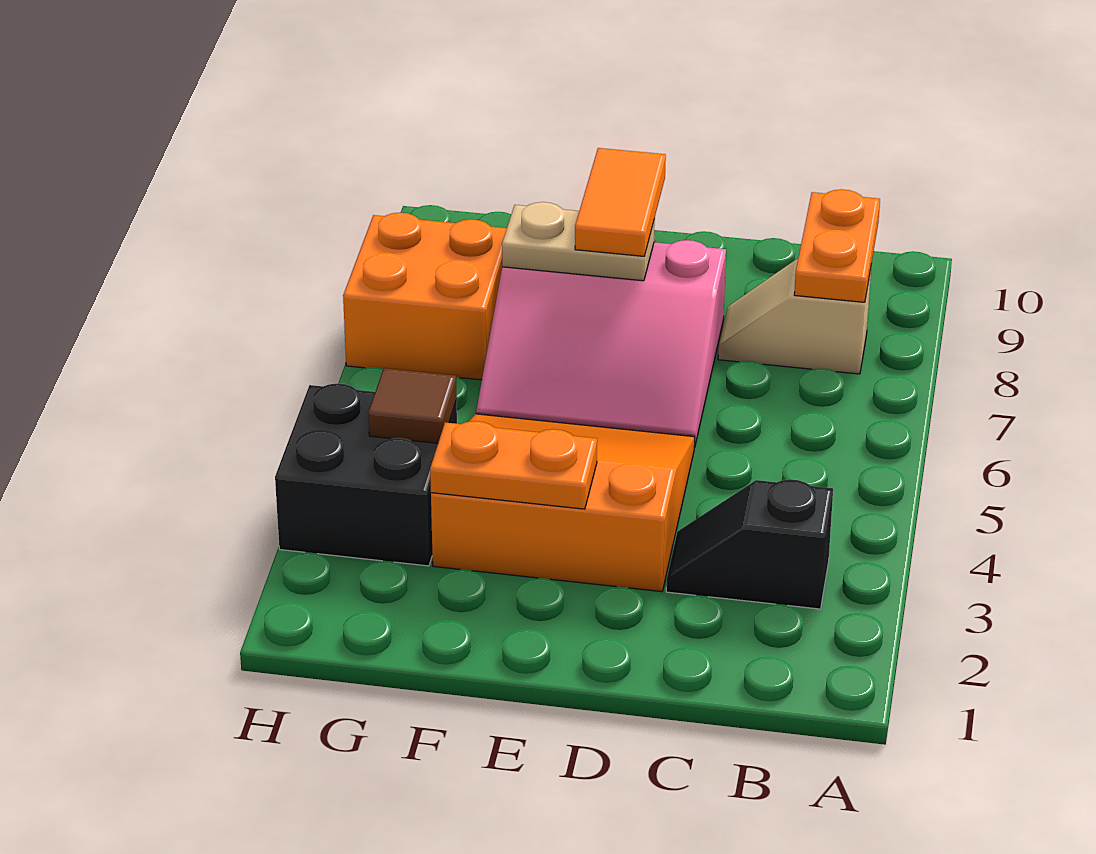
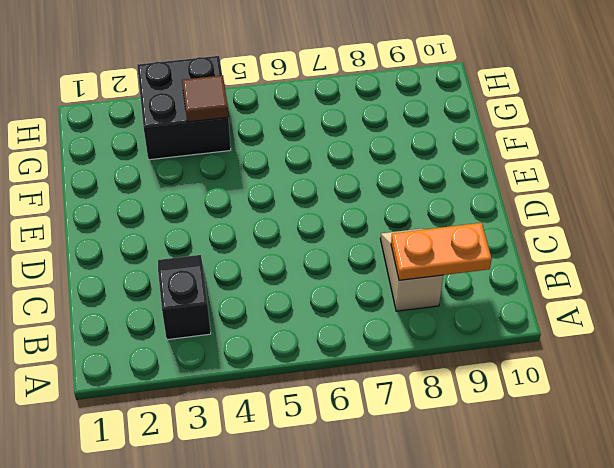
none -> orange slope D3:F5 level 1 top 3
none -> pink slope D6:F8 level 1 top 8

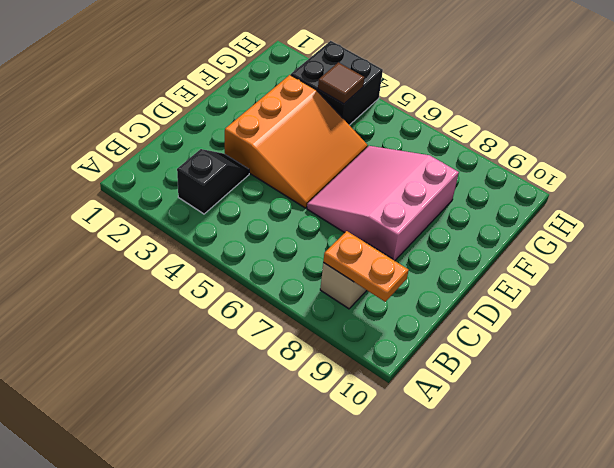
none -> orange brick G7:H8 level 1
none -> orange plate E3:F3 level 2

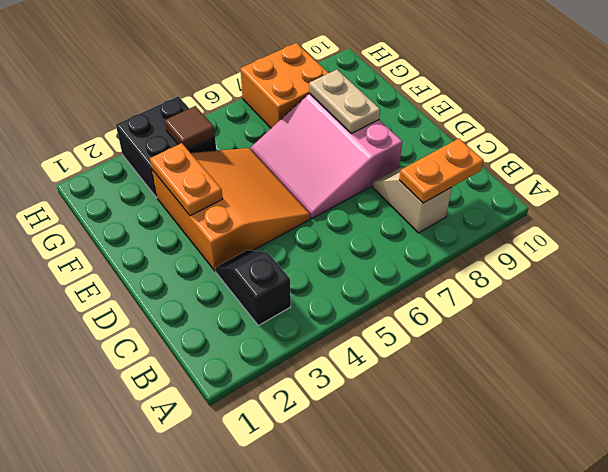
none -> orange tile E8:E9 level 3

